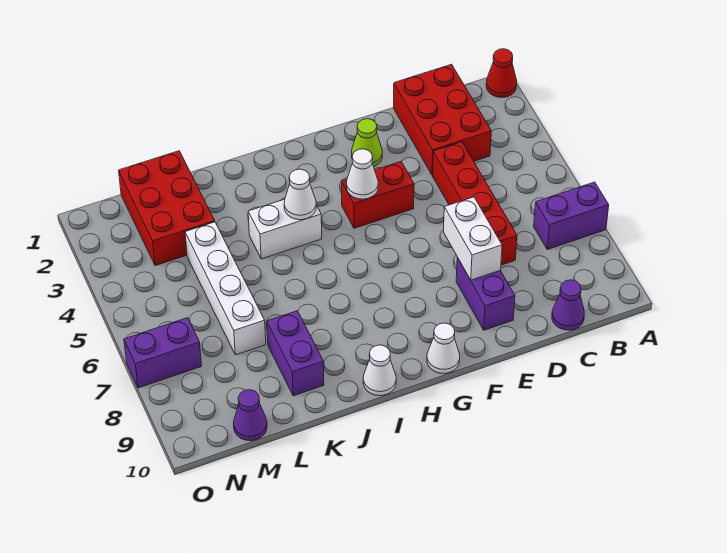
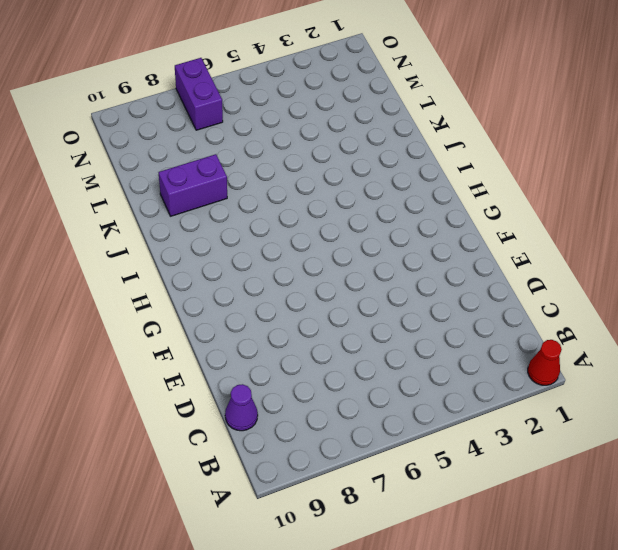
none -> purple brick A7:B7 level 1
none -> red brick C1:D3 level 1
none -> red brick D4:D7 level 1

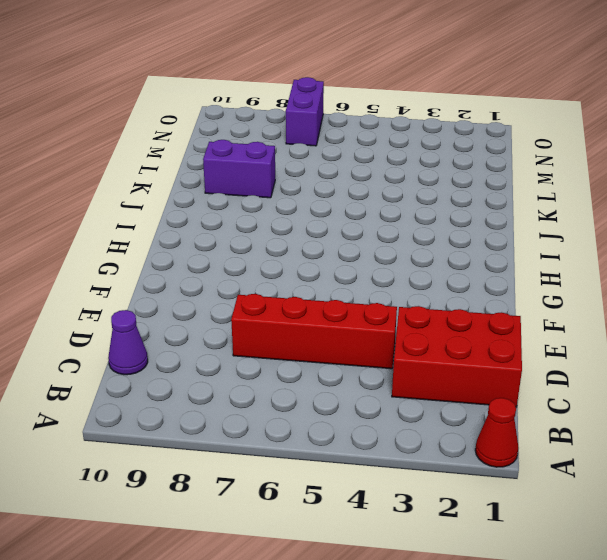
none -> purple brick A7:B7 level 1
none -> purple brick E8:E9 level 1
none -> lime cone F2 level 1

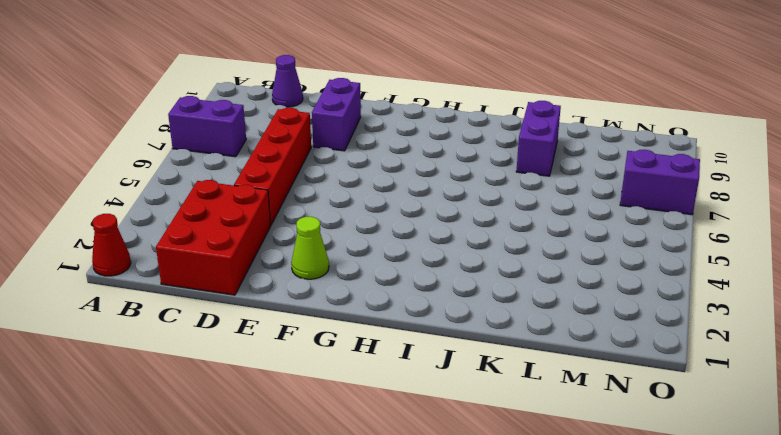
none -> red brick F4:G4 level 1
none -> white cone G10 level 1
none -> white brick I4:J4 level 1

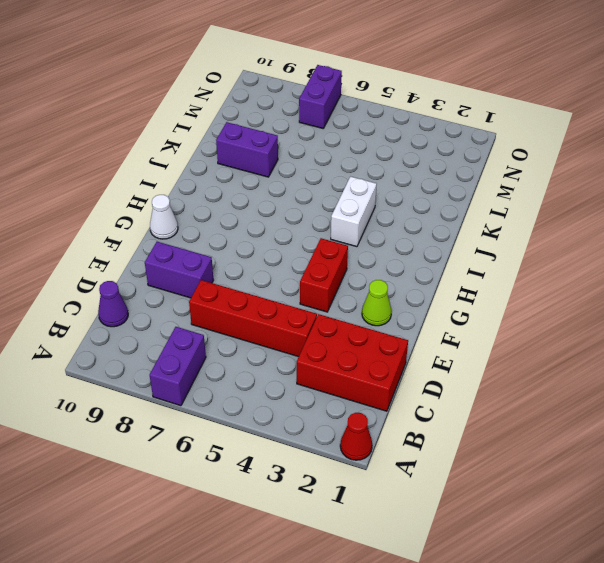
none -> white cone I10 level 1
none -> red brick L1:M3 level 1
none -> white brick L4:L7 level 1

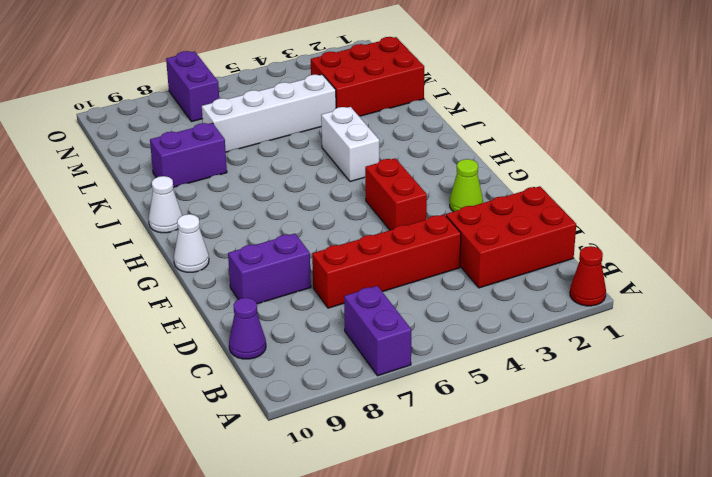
none -> purple cone M10 level 1
none -> white brick E7:E8 level 2
none -> white cone G4 level 2

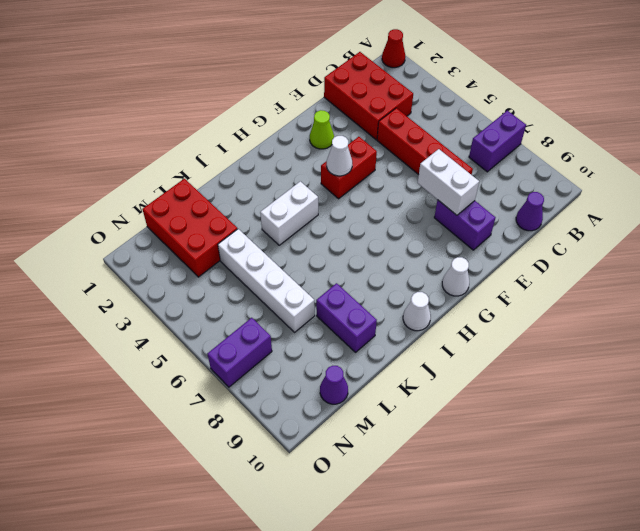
none -> white cone I4 level 2

